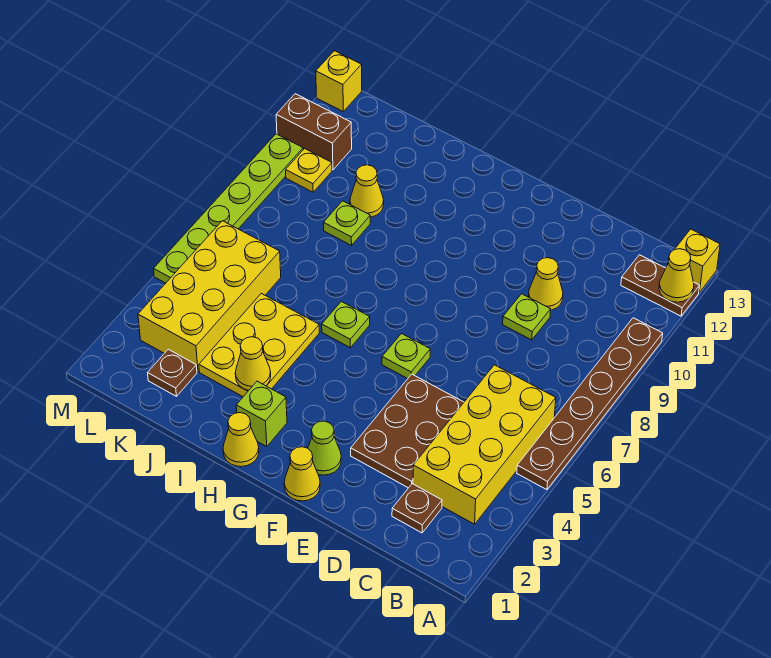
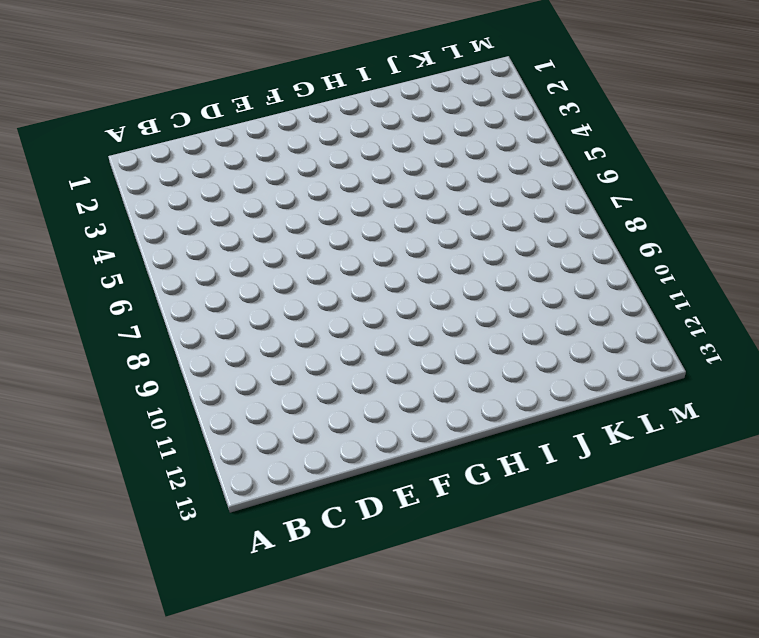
none -> brown plate A5:A10 level 1
none -> brown plate A12:B12 level 1
none -> yellow brick A13 level 1

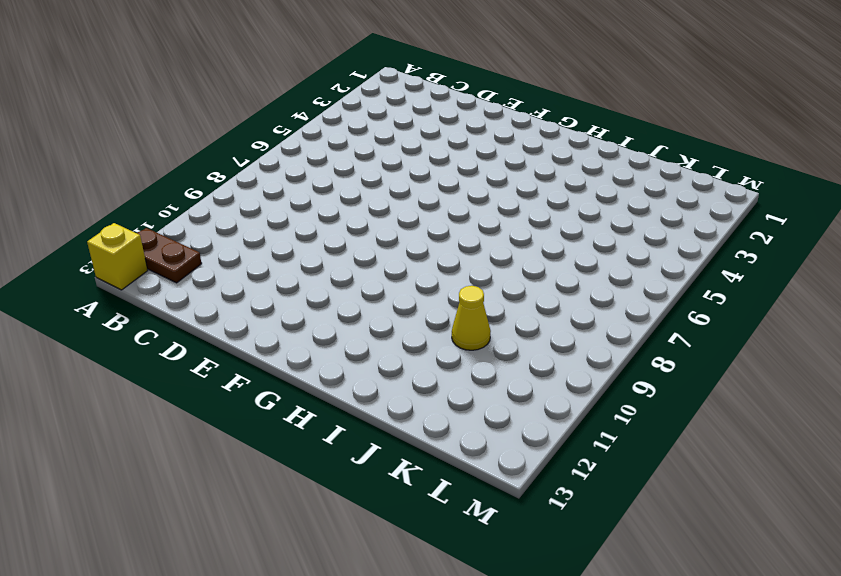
none -> brown plate A5:A10 level 1
none -> yellow brick B3:C6 level 1
none -> brown plate C2 level 1

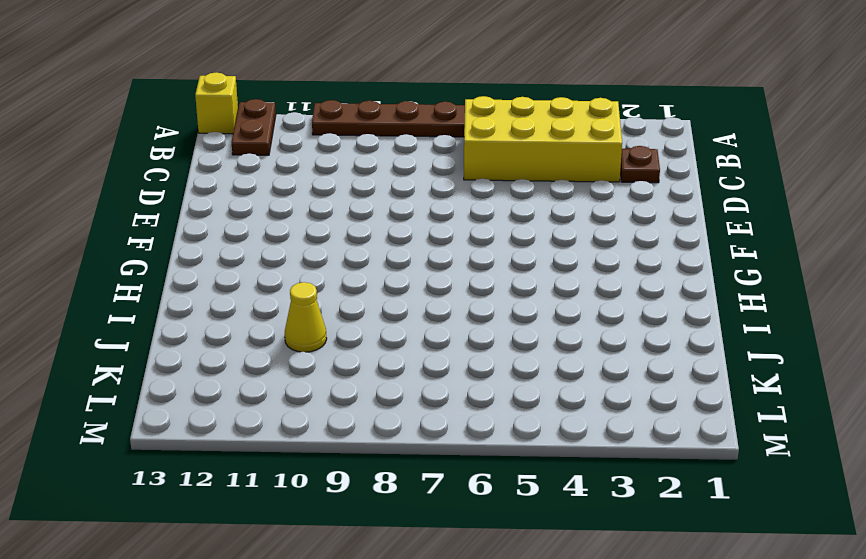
none -> brown plate D3:E5 level 1
none -> lime plate D9 level 1
none -> yellow cone D10 level 1

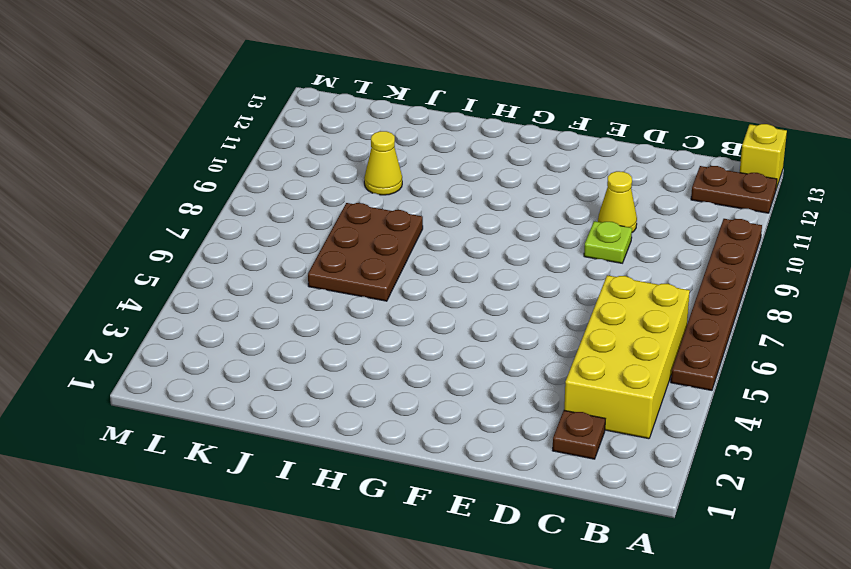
brown plate I6:J8 level 1 -> brown plate D3:E5 level 1
none -> yellow cone F1 level 1
none -> lime cone F2 level 1
none -> lime plate F6 level 1

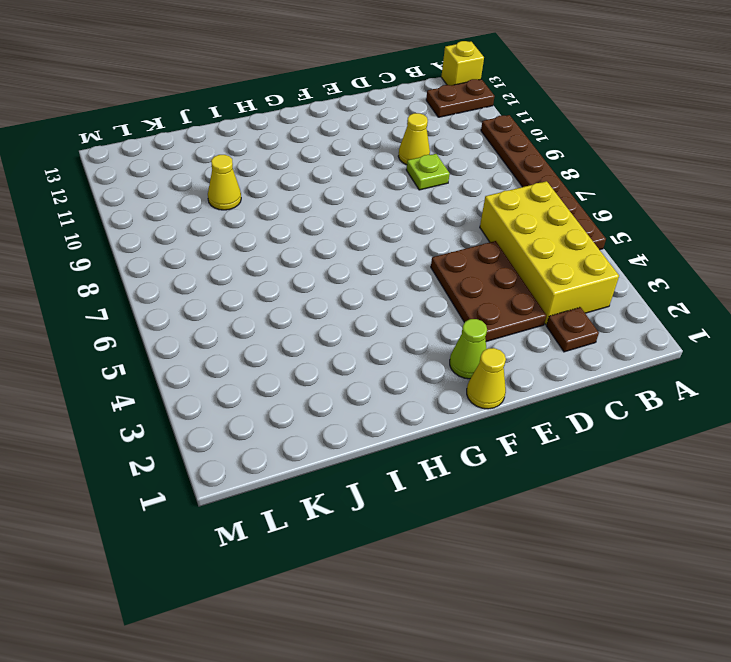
none -> lime plate F6 level 1
none -> yellow cone H1 level 1
none -> lime brick H2 level 1

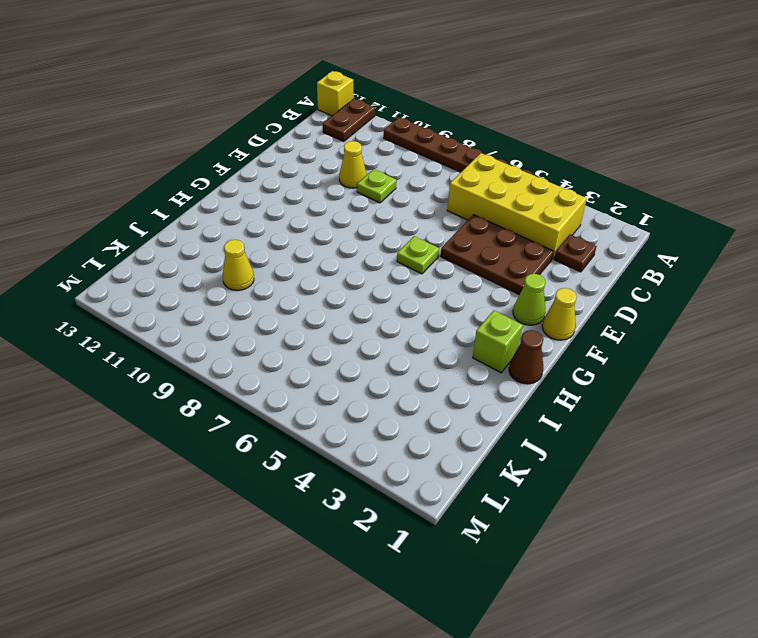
brown cone H1 level 1 -> yellow cone H1 level 1
none -> lime plate H6 level 1
none -> yellow plate I3:J5 level 1
none -> lime plate J9 level 1

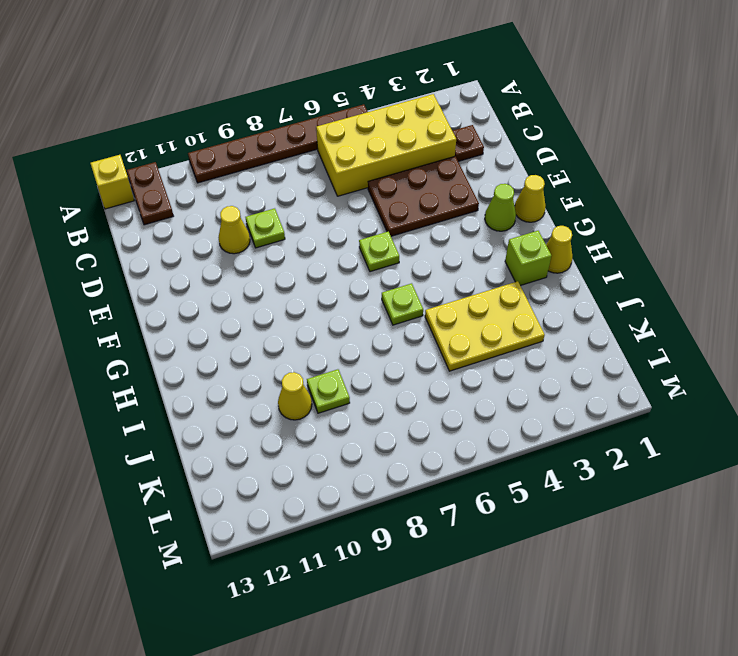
none -> brown plate K2 level 1
none -> yellow brick K3:L6 level 1
none -> yellow plate L10 level 1

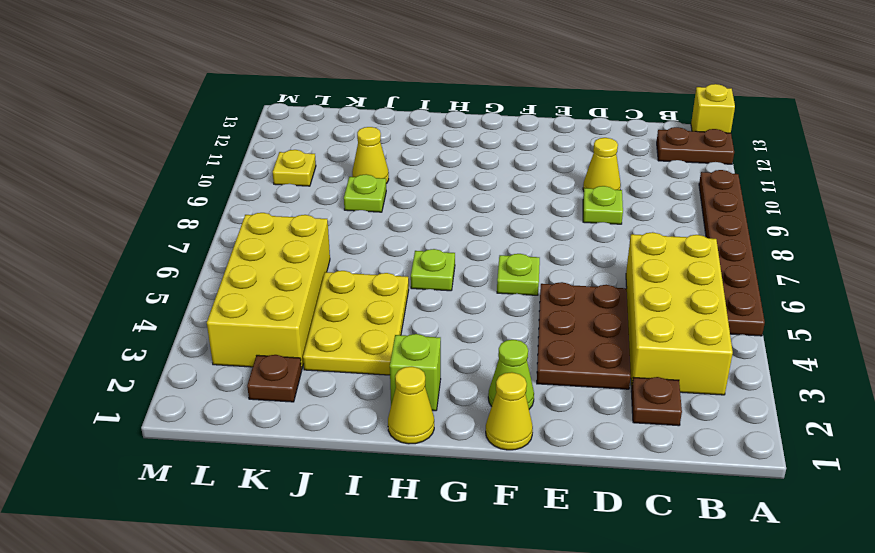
none -> brown brick L11:M11 level 1
none -> lime plate M5:M10 level 1
none -> yellow brick M13 level 1

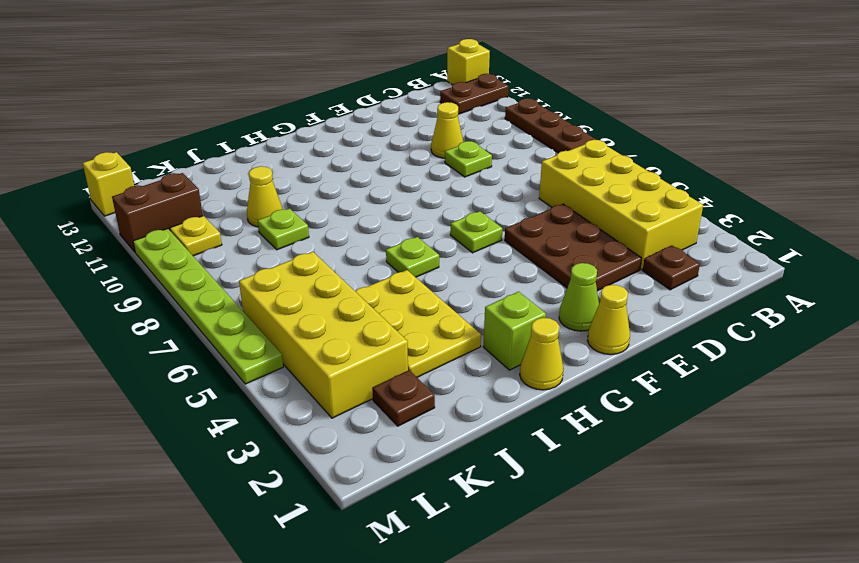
none -> yellow cone A12 level 2
none -> yellow cone I3 level 2

